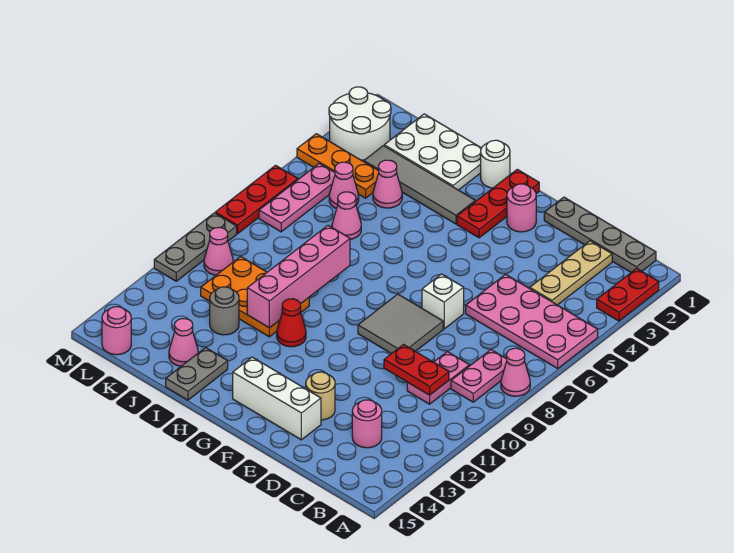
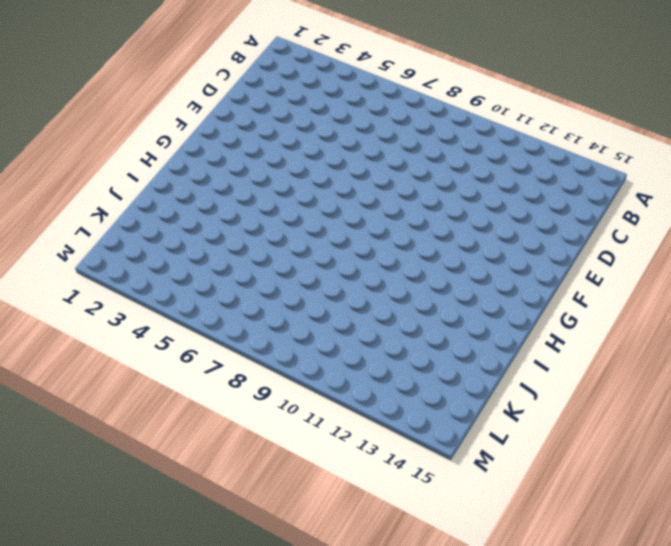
none -> red plate A2:A3 level 1
none -> pink plate A5:D6 level 1
none -> pink cone A8 level 1
none -> grey plate B1:E1 level 1

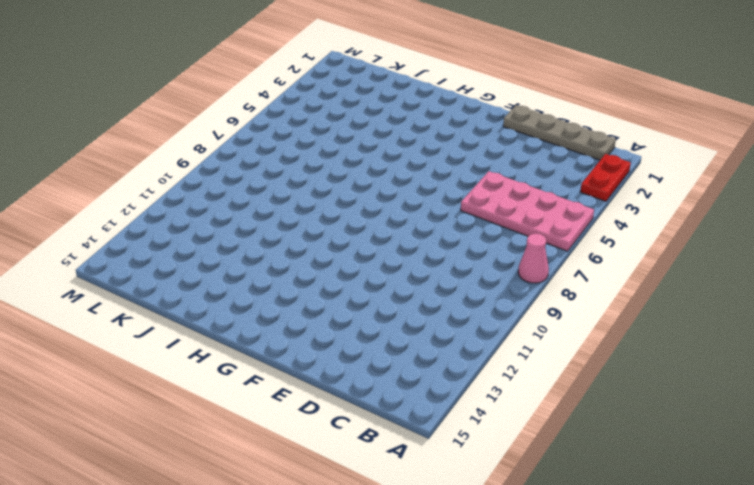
none -> pink plate B8:B9 level 1
none -> tan plate C2:C4 level 1
none -> pink plate C9:C10 level 1
none -> pink round brick C13 level 1

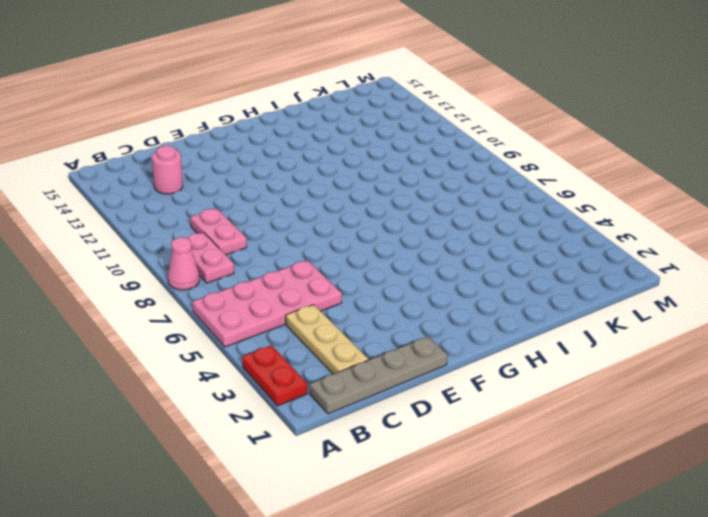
none -> white brick E7 level 1
none -> grey tile E8:F9 level 1
none -> tan round brick E13 level 1
none -> white brick E14:G14 level 1

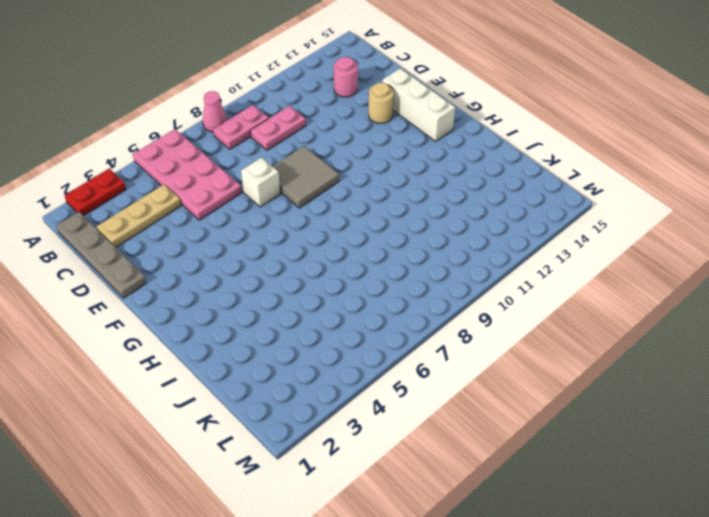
none -> pink round brick F2 level 1
none -> red plate G1:G3 level 1
none -> white round brick H1 level 1
none -> grey tile H3:K3 level 1

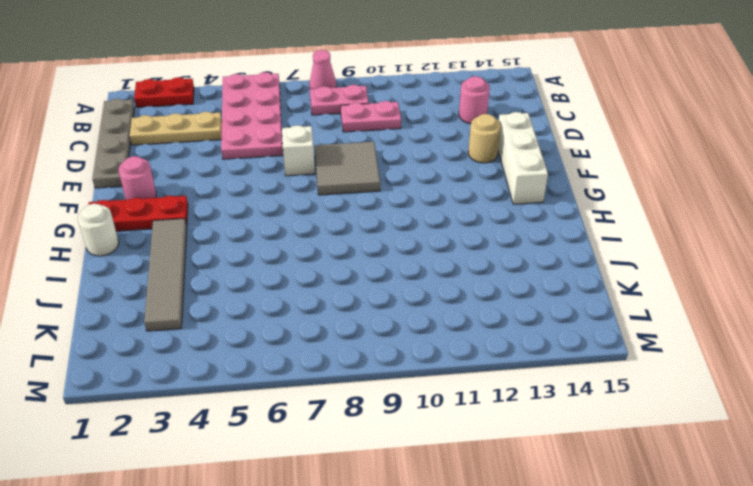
none -> red cone H11 level 1
none -> white plate I1:K2 level 1
none -> orange plate I10:K11 level 1
none -> grey plate I14:I15 level 1

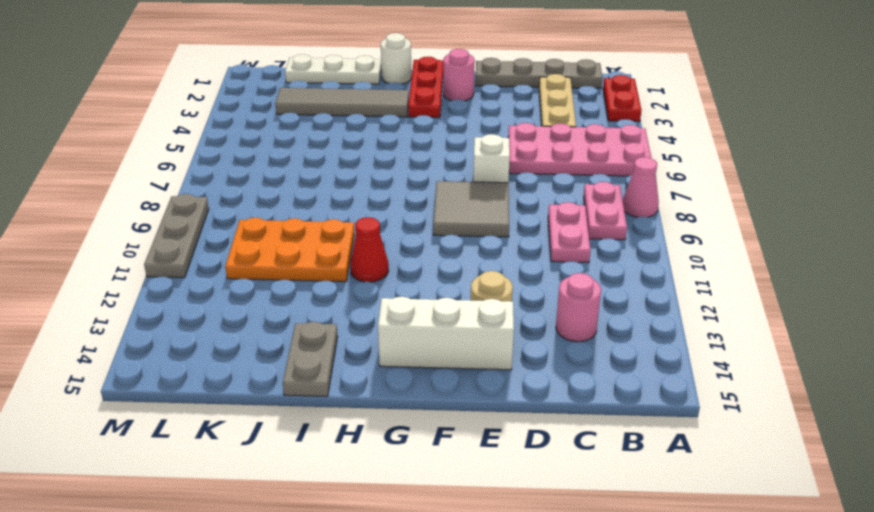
white plate I1:K1 level 1 -> white plate I1:K2 level 1
none -> pink cone J4 level 1
none -> pink cone J6 level 1
none -> grey round brick J12 level 1
none -> pink cone J14 level 1

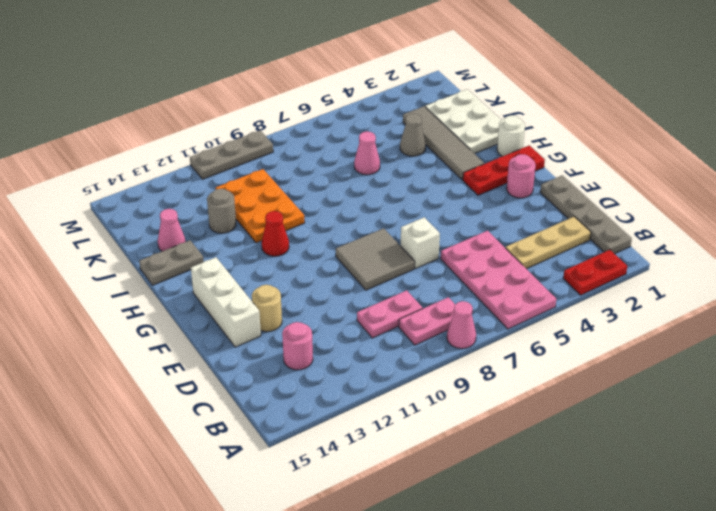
grey cone J4 level 1 -> pink cone J4 level 1
none -> orange plate K4:M4 level 1
none -> pink cone K5 level 1
none -> white round brick L2:M3 level 1
none -> pink plate L5:L7 level 1

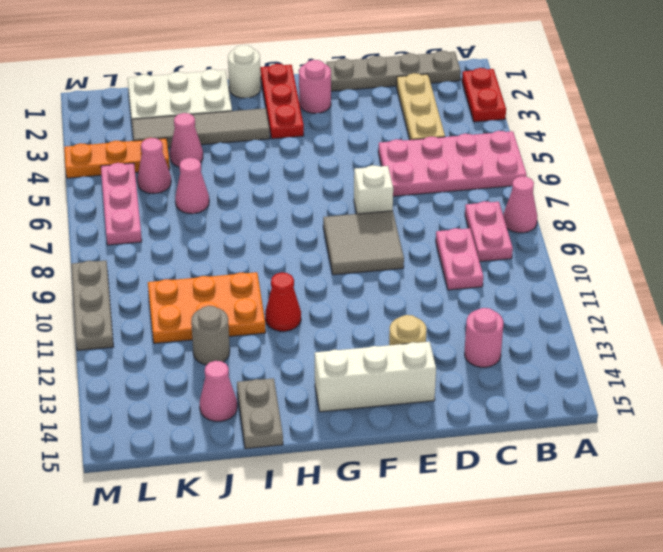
none -> white round brick L2:M3 level 1
none -> pink cone L10 level 1
none -> pink round brick L15 level 1
none -> red plate M6:M8 level 1

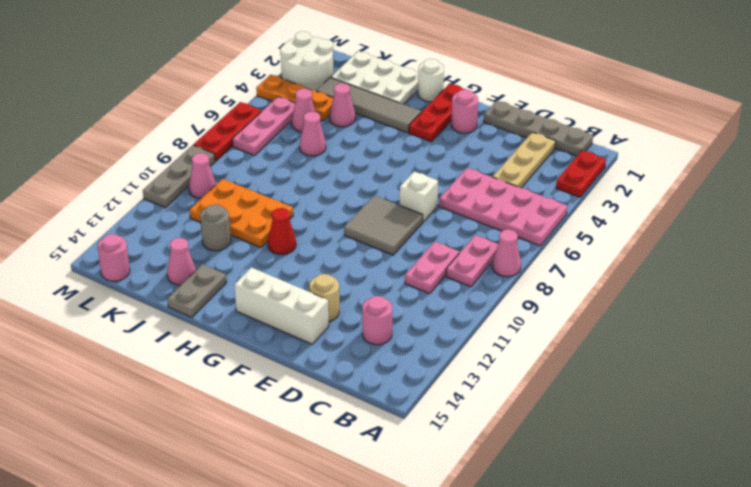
none -> red plate C10:D10 level 2
none -> pink brick I8:I11 level 2

